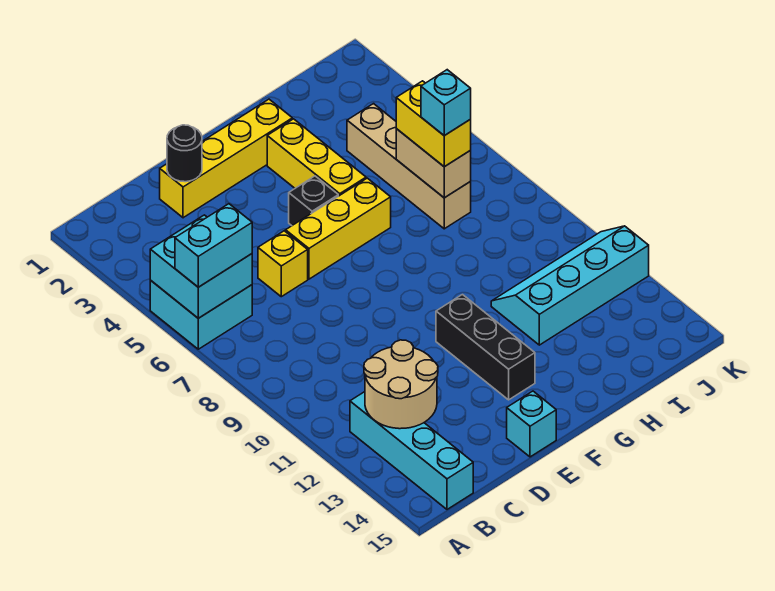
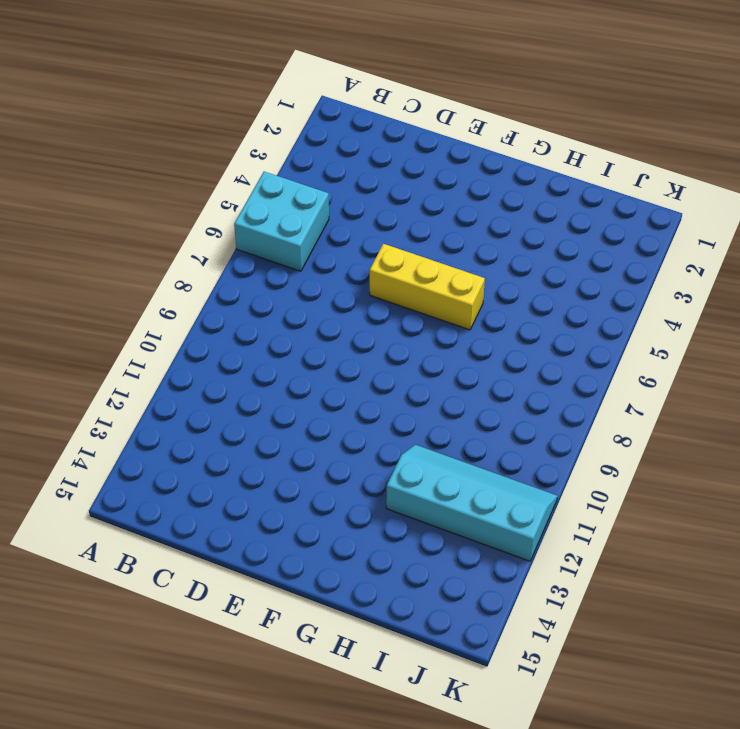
none -> cyan brick B12:B15 level 1
none -> yellow brick D2:G2 level 1
none -> yellow brick D6 level 1

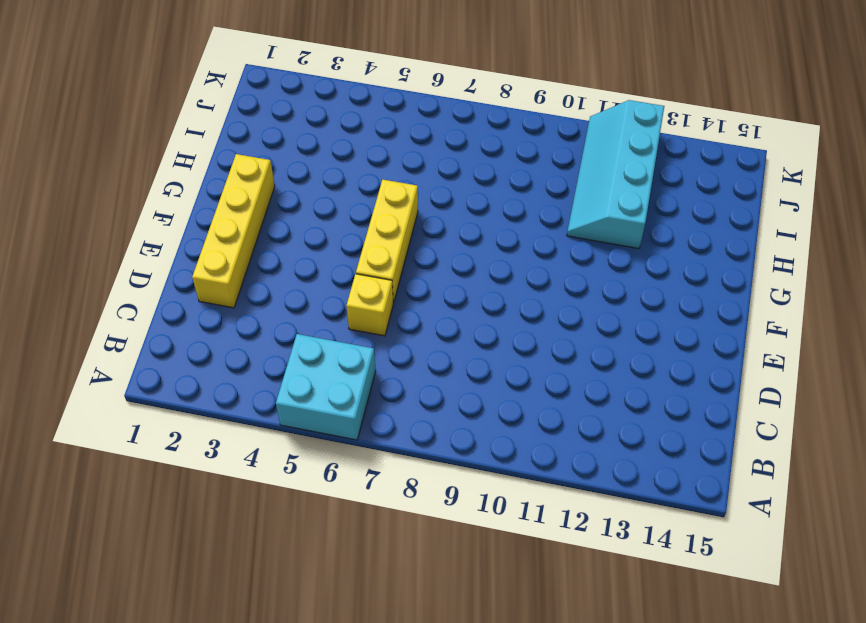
none -> cyan brick B12:B15 level 1
none -> cyan brick E15 level 1
none -> black brick F5 level 1

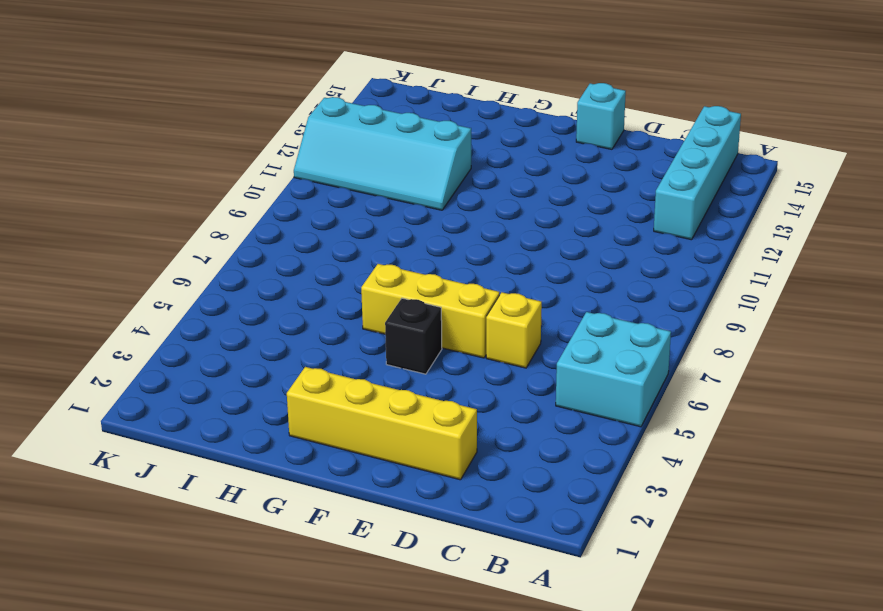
none -> black brick F11:F13 level 1
none -> yellow brick G3:G5 level 1
none -> tan brick I4:I7 level 1

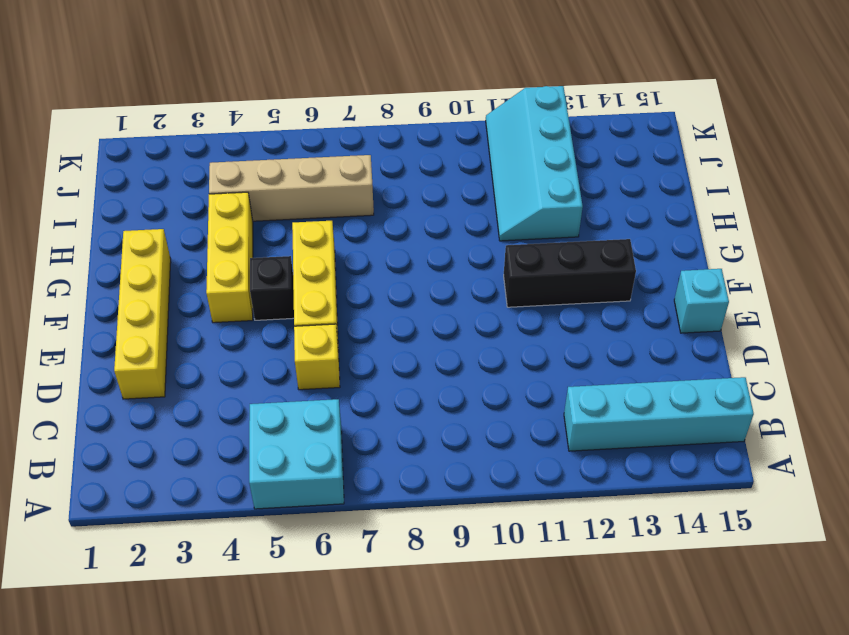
yellow brick F4:H4 level 1 -> yellow brick G3:G5 level 1
none -> cyan brick A5:B6 level 2
none -> tan round brick B12:C13 level 2
none -> black round brick D2 level 2

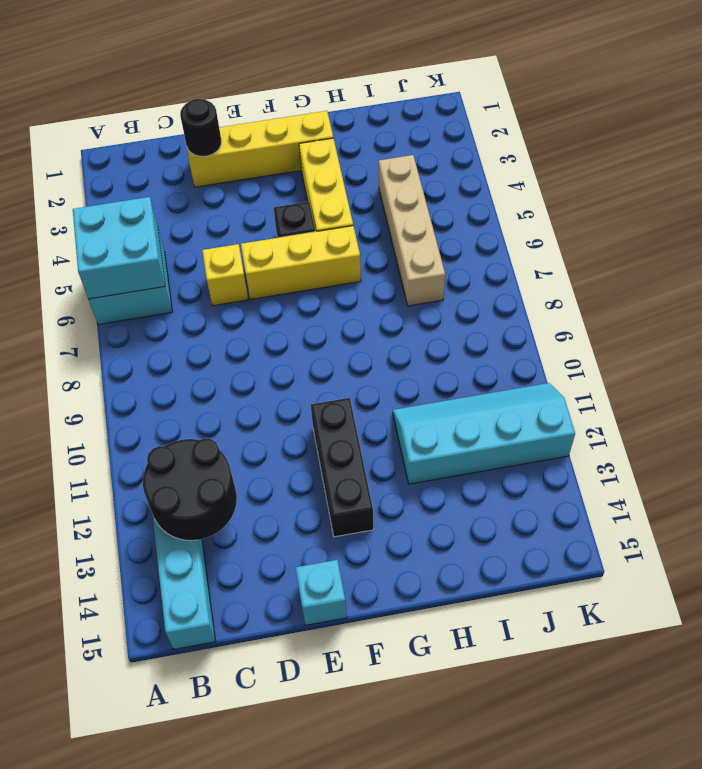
black round brick B12:C13 level 2 -> tan round brick B12:C13 level 2
none -> tan brick I6:I7 level 2
none -> cyan brick A6:B6 level 3
none -> yellow brick I6:I7 level 3

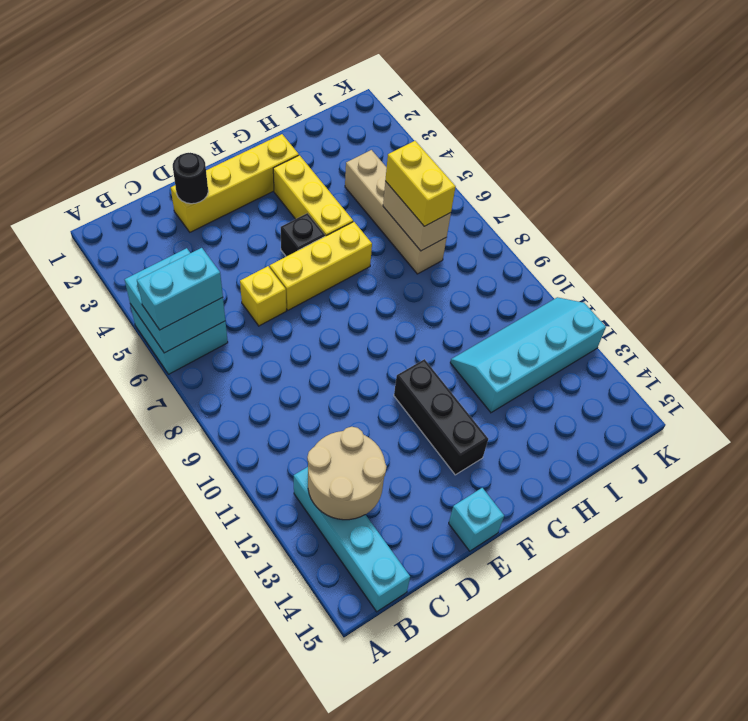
none -> cyan brick I7 level 4

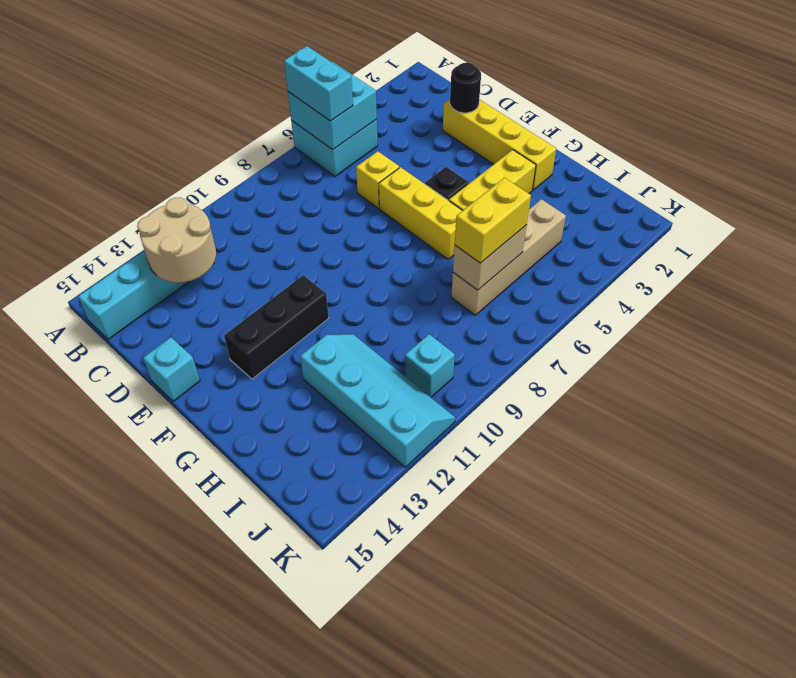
cyan brick J10 level 1 -> cyan brick I7 level 4

